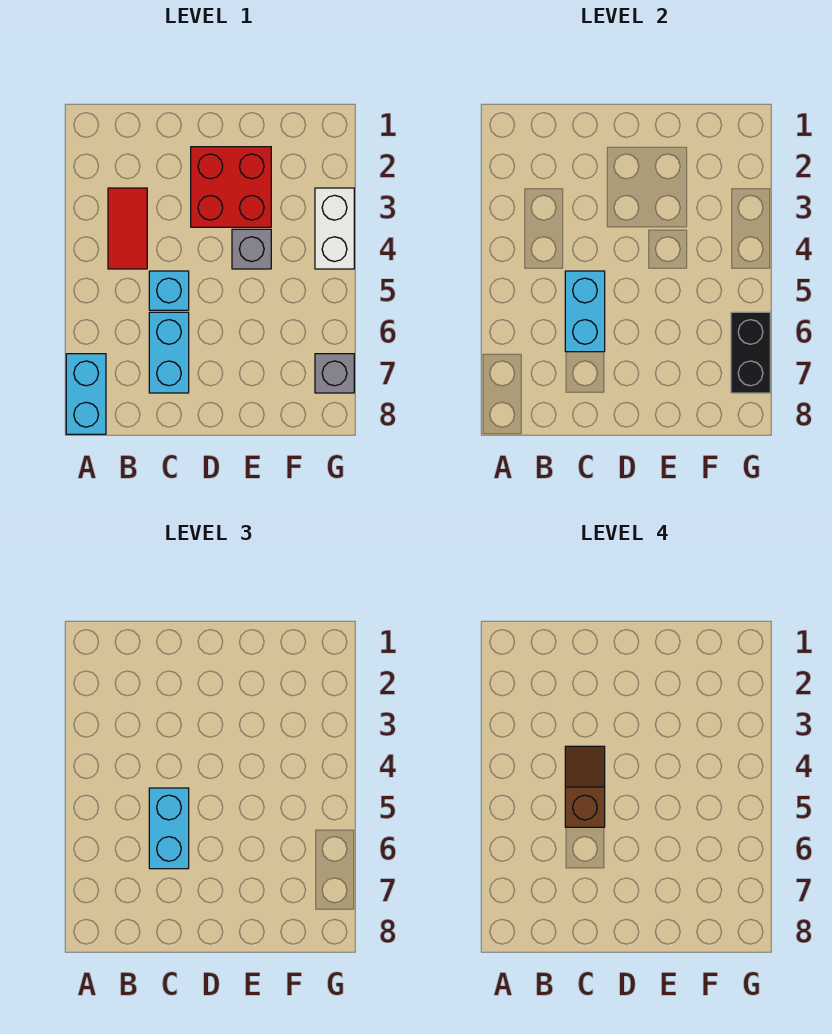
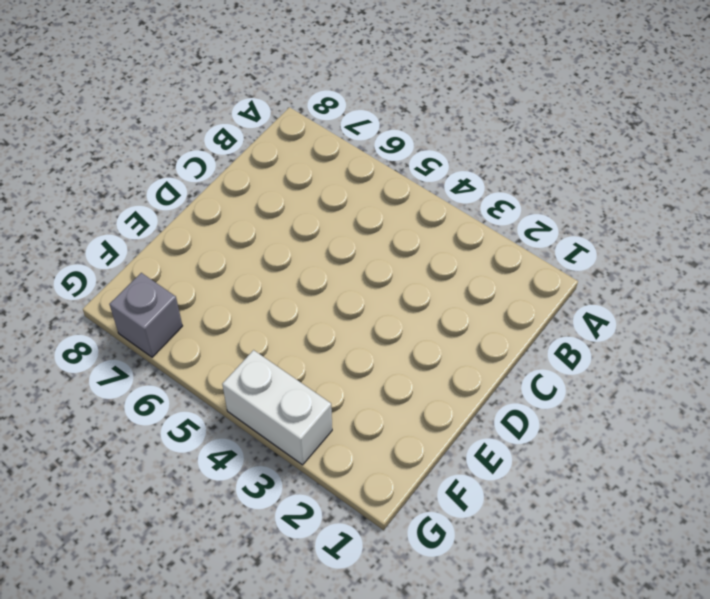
none -> cyan brick A7:A8 level 1
none -> red tile B3:B4 level 1
none -> cyan brick C5 level 1

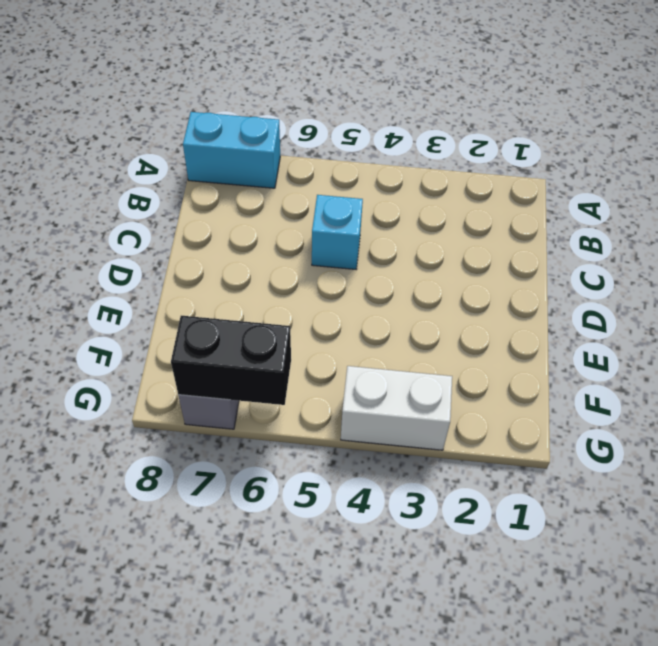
none -> red tile B3:B4 level 1
none -> cyan brick C6:C7 level 1
none -> red brick D2:E3 level 1

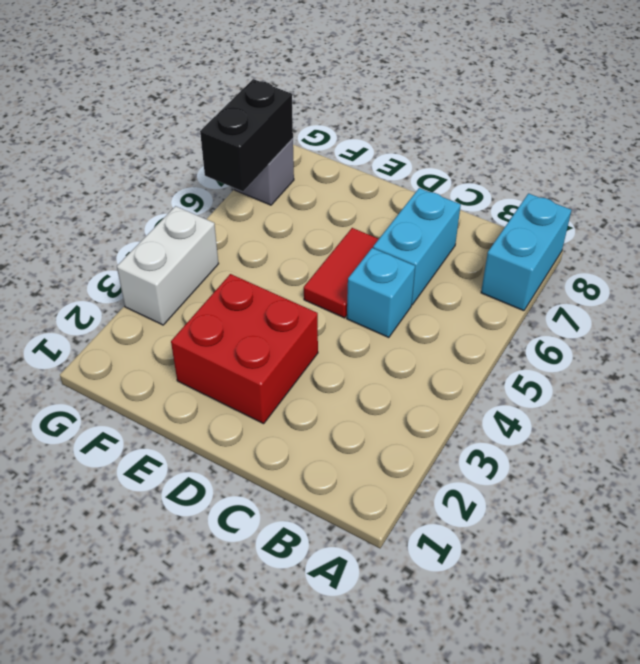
red tile D5:D6 level 1 -> red tile B3:B4 level 1
none -> grey brick E4 level 1
none -> cyan brick C5:C6 level 2
none -> cyan brick C5:C6 level 3

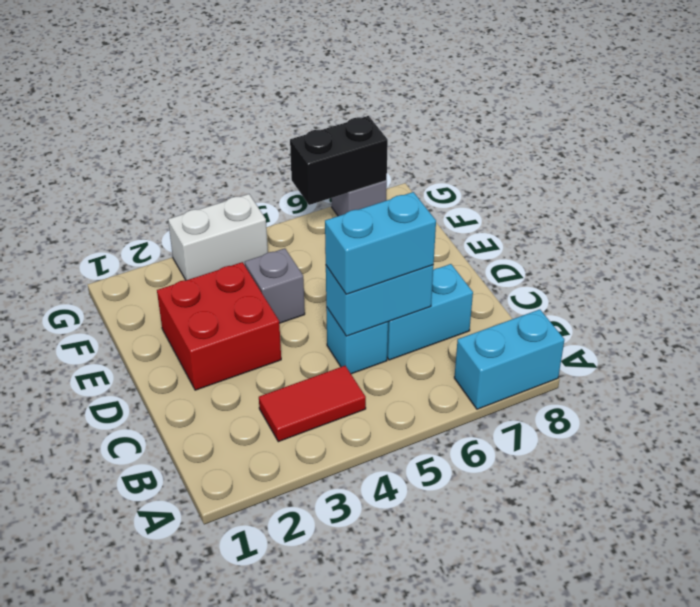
none -> brown slope C4:C5 level 4 top 5

